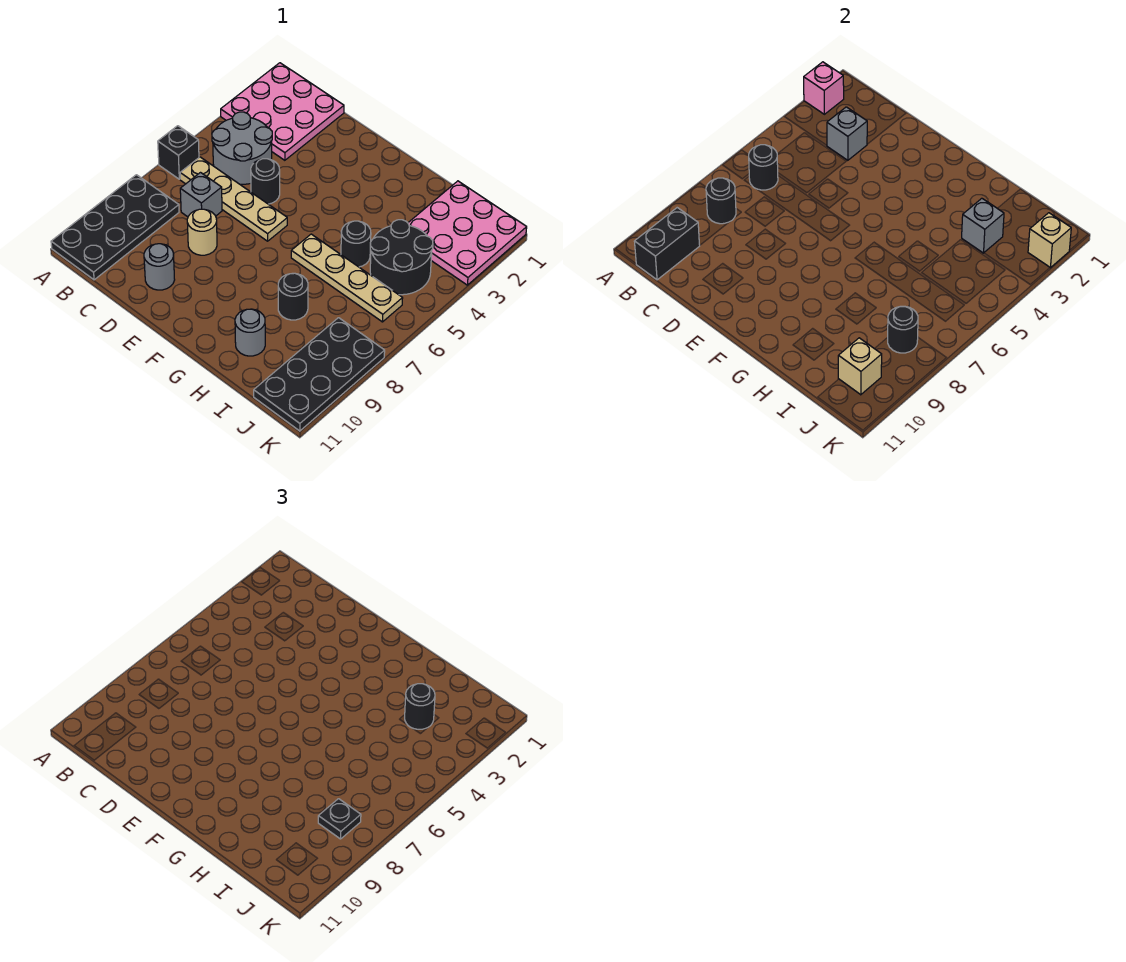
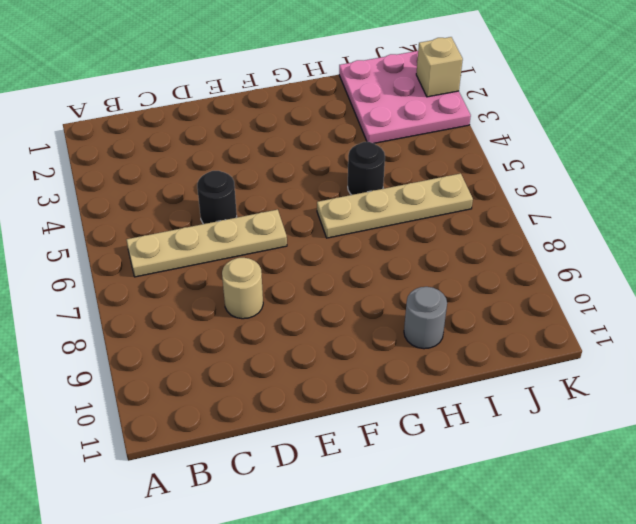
none -> pink plate A1:C3 level 1
none -> black brick A6 level 1
none -> black plate A8:B11 level 1

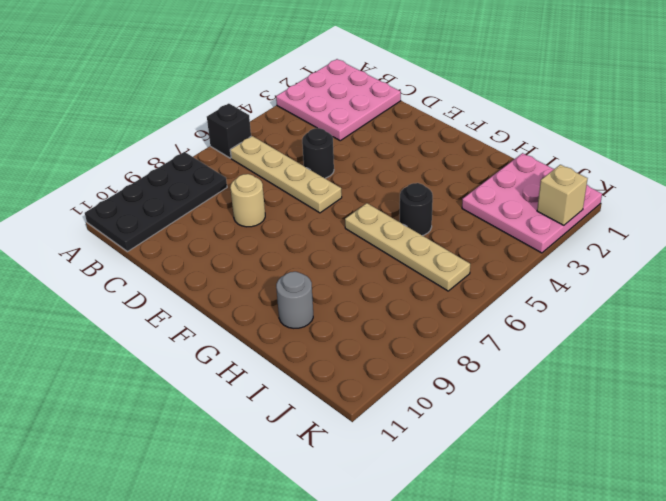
none -> grey round brick B4:C5 level 1
none -> grey brick C7 level 1
none -> grey round brick D10 level 1

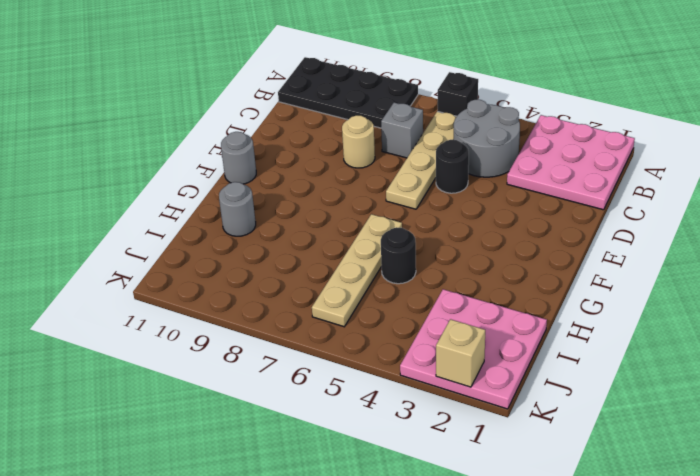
grey round brick F11 level 1 -> grey round brick D10 level 1
none -> black round brick H8 level 1
none -> black round brick I4:J5 level 1
none -> black plate J8:K11 level 1

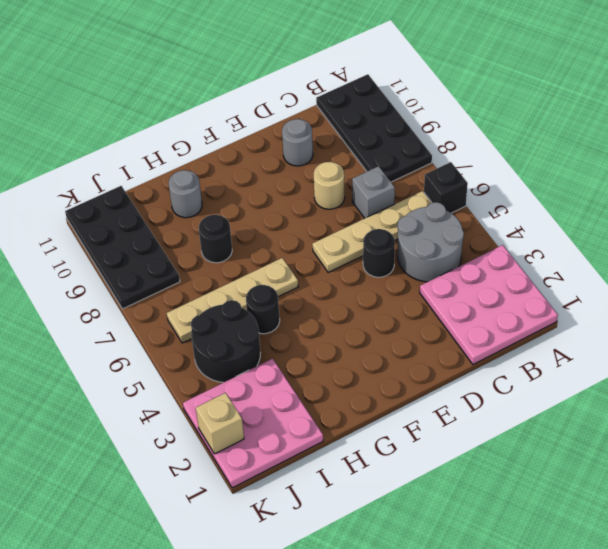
none -> pink brick A2 level 2
none -> black round brick B6 level 2
none -> black round brick B8 level 2

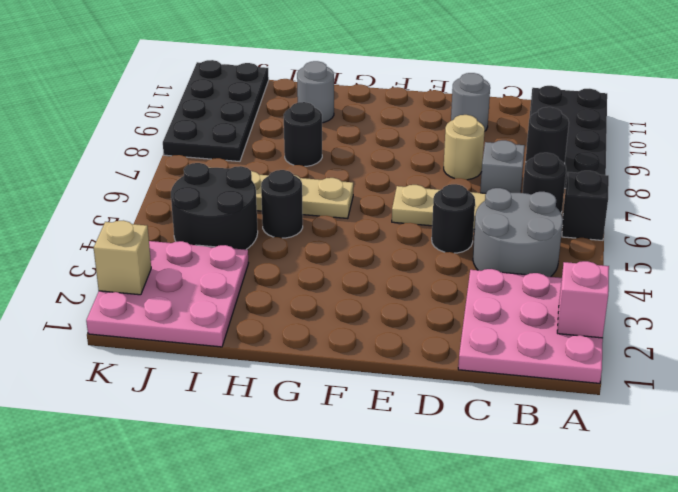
none -> black brick B10:B11 level 2
none -> grey brick C3 level 2
none -> grey brick I3 level 2

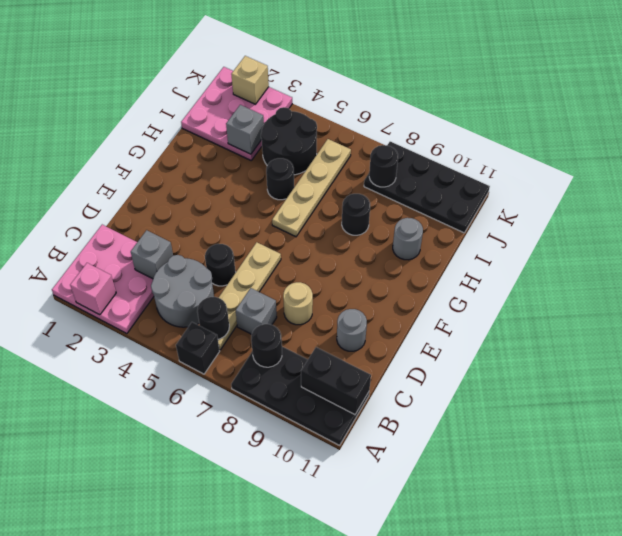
none -> tan brick J10 level 2
none -> black round brick I3 level 3
none -> black plate J8 level 3

